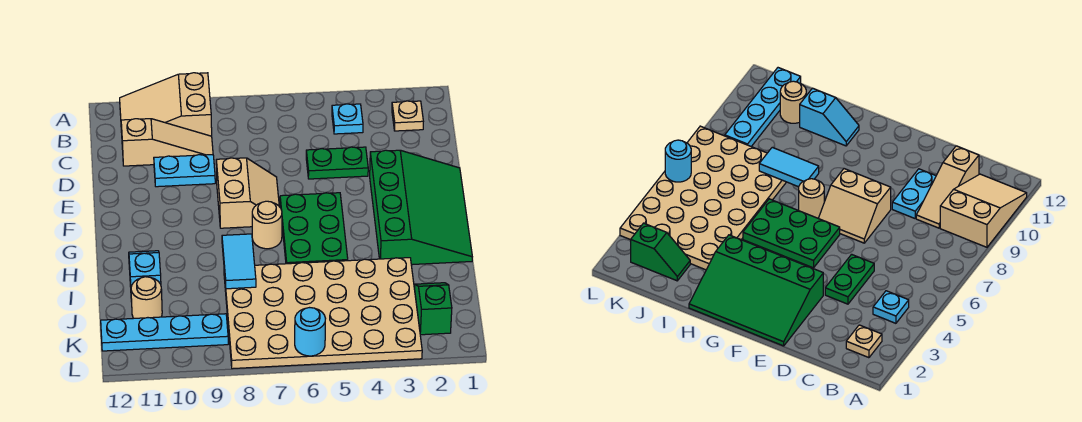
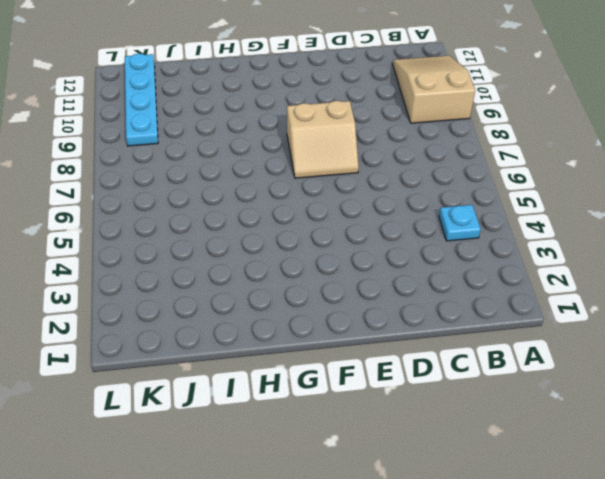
none -> tan plate B2 level 1
none -> tan slope C9:C11 level 1 top 11
none -> green plate D4:D5 level 1

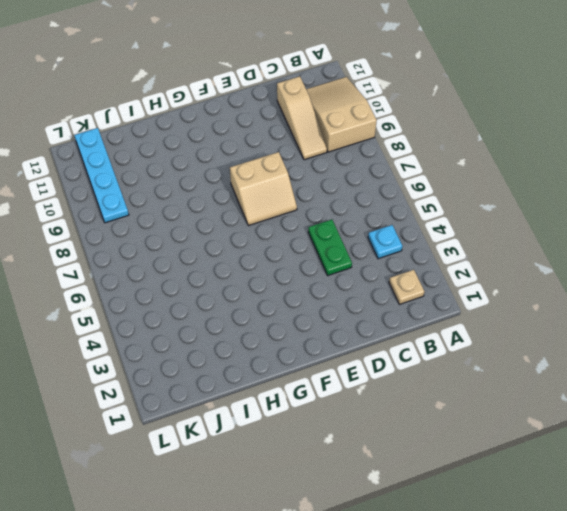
none -> cyan plate D9:D10 level 1
none -> green slope E1:H3 level 1 top 3
none -> green plate F5:H6 level 1

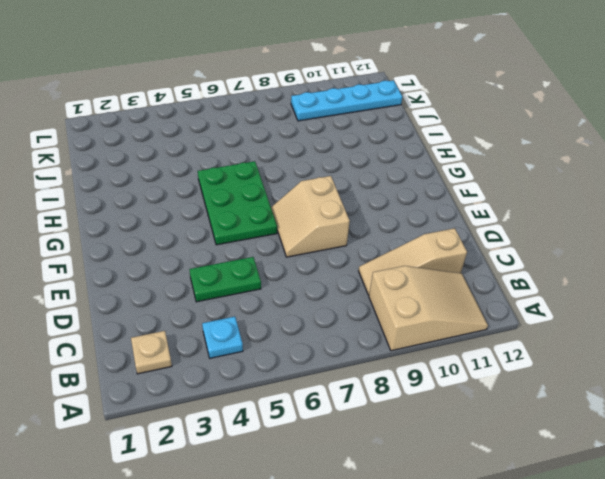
none -> cyan plate D9:D10 level 1
none -> green slope E1:H3 level 1 top 3
none -> tan round brick G7 level 1

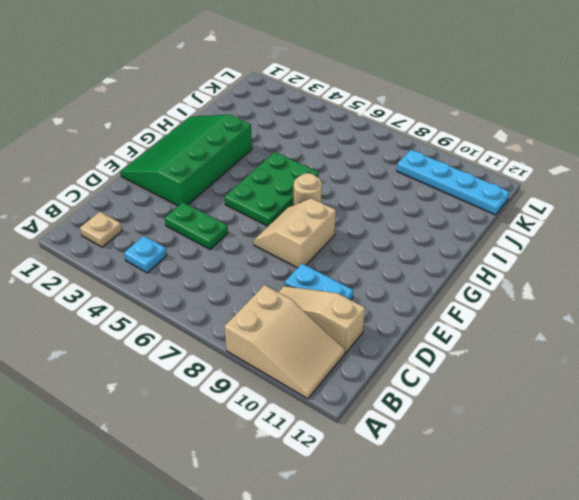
none -> cyan slope H11:I11 level 1 top I
none -> tan plate I3:L8 level 1
none -> green slope J2:K2 level 1 top K

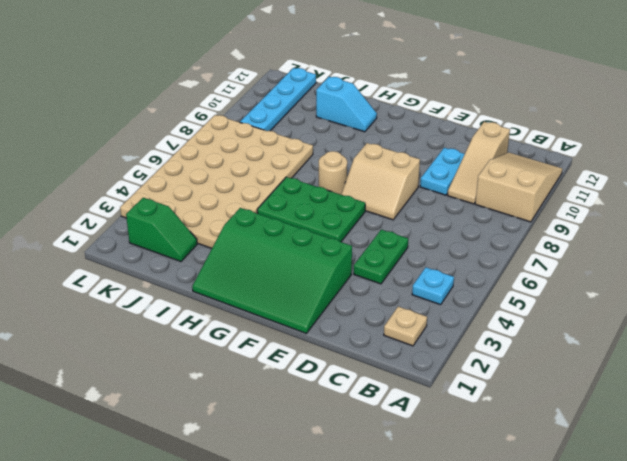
none -> tan round brick J11 level 1
none -> cyan tile H8:I8 level 2
none -> cyan round brick L6 level 2

